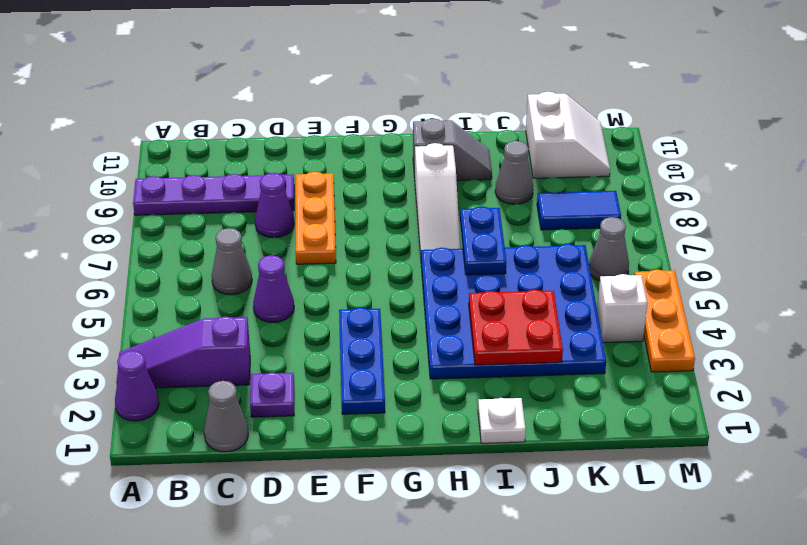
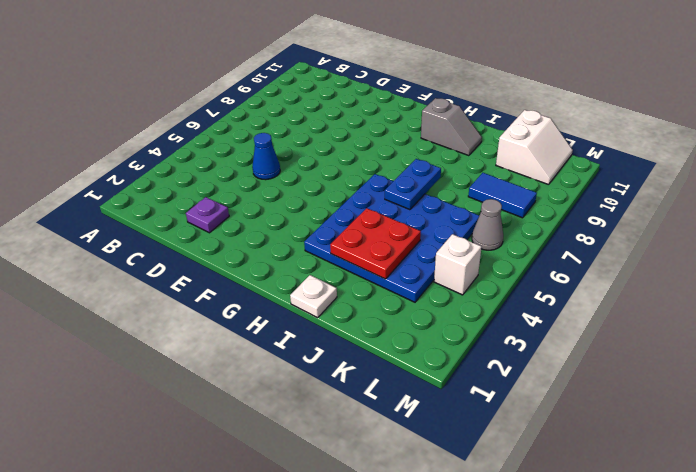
blue cone D5 level 1 -> purple cone D5 level 1
none -> purple cone A2 level 1
none -> purple slope A3:C3 level 1 top C
none -> purple plate A9:D9 level 1

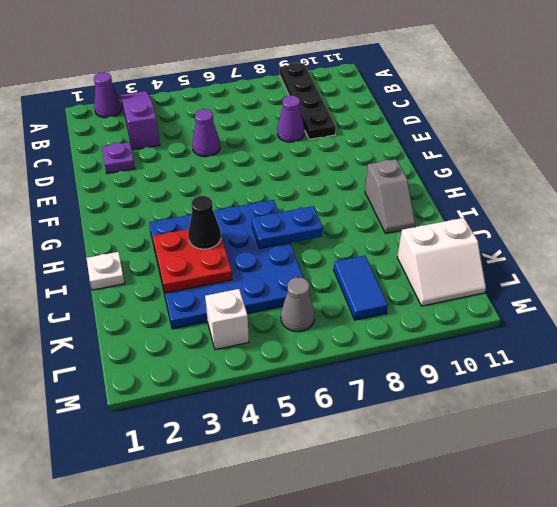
black plate A9:D9 level 1 -> purple plate A9:D9 level 1
black cone I4 level 3 -> none
none -> grey cone C1 level 1
none -> grey cone C6 level 1
none -> orange plate E7:E9 level 1

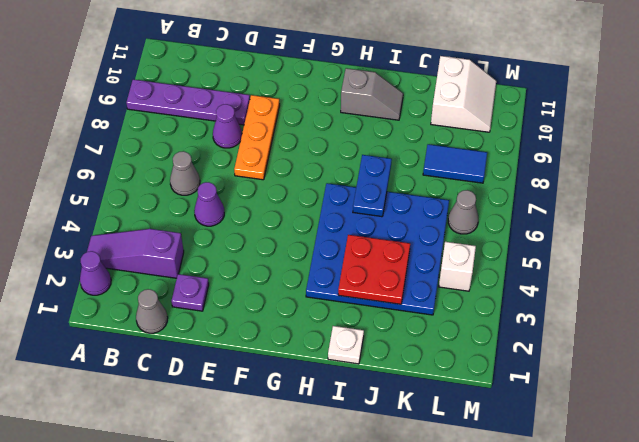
none -> blue plate F2:F4 level 1
none -> white slope H7:H9 level 1 top 9
none -> grey cone J9 level 1

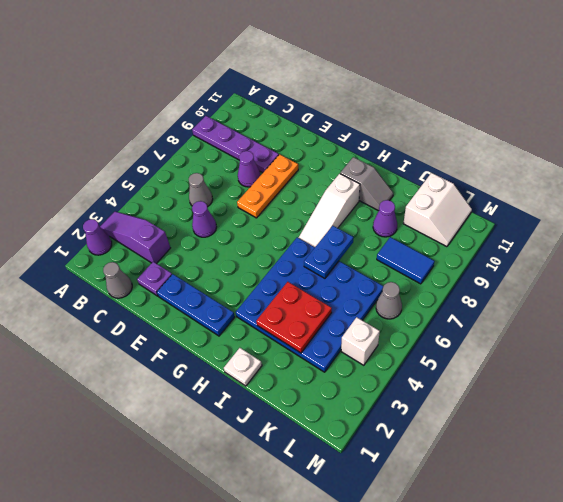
blue plate E2:G2 level 1 -> blue plate F2:F4 level 1
purple cone J9 level 1 -> grey cone J9 level 1
none -> orange plate M3:M5 level 1

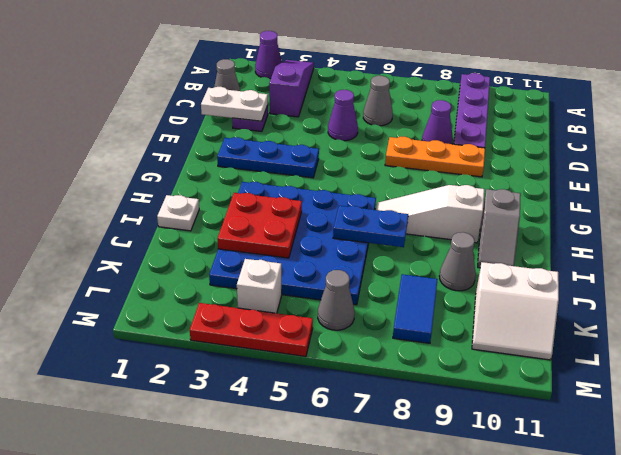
white plate D1:D2 level 2 -> none
red plate M3:M5 level 1 -> orange plate M3:M5 level 1

